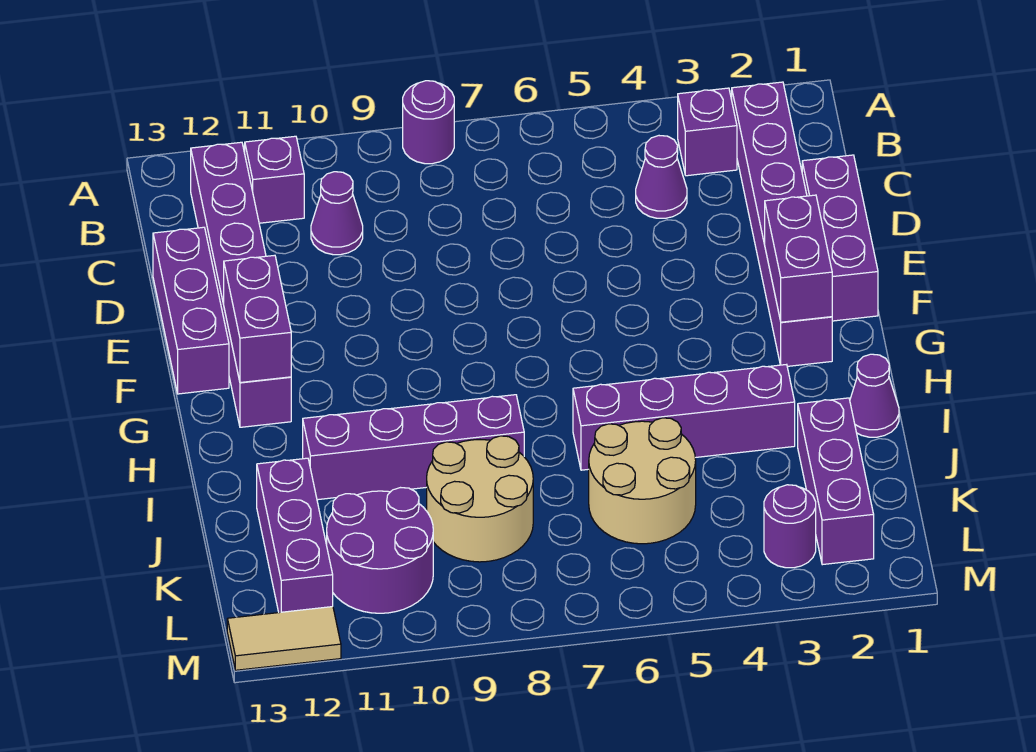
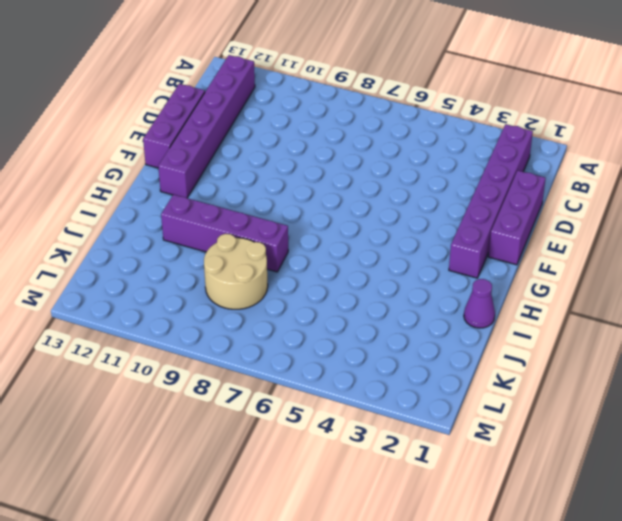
none -> purple round brick A8 level 1
none -> purple brick B3 level 1
none -> purple brick B11 level 1

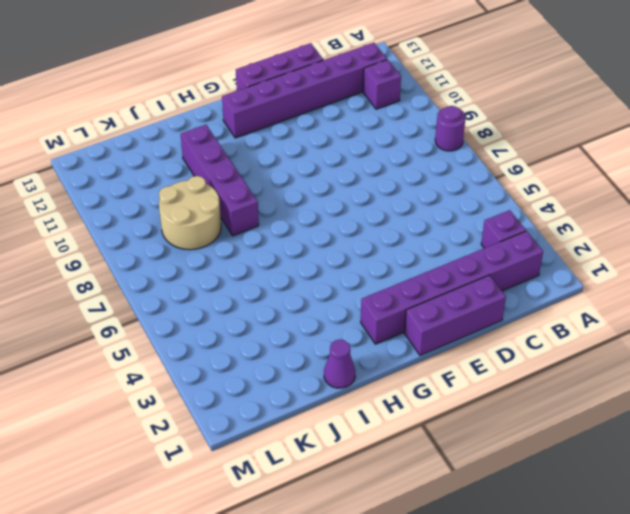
none -> purple cone C4 level 1
none -> purple cone C10 level 1
none -> purple brick I3:I6 level 1

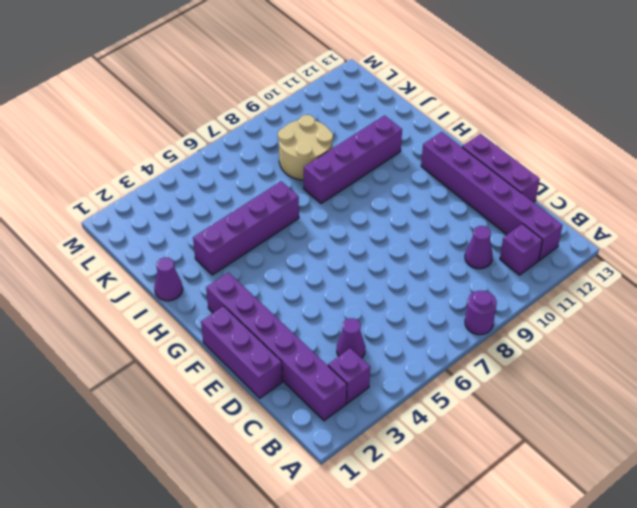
none -> purple brick J2:L2 level 1
none -> tan round brick J5:K6 level 1
none -> purple brick J12:L12 level 1

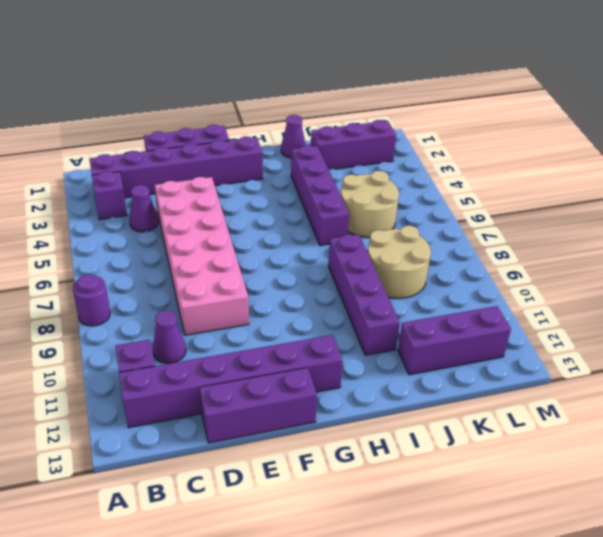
pink brick D4:E9 level 1 -> none
none -> purple round brick K10:L11 level 1
none -> purple round brick L3 level 1
none -> tan tile M12:M13 level 1

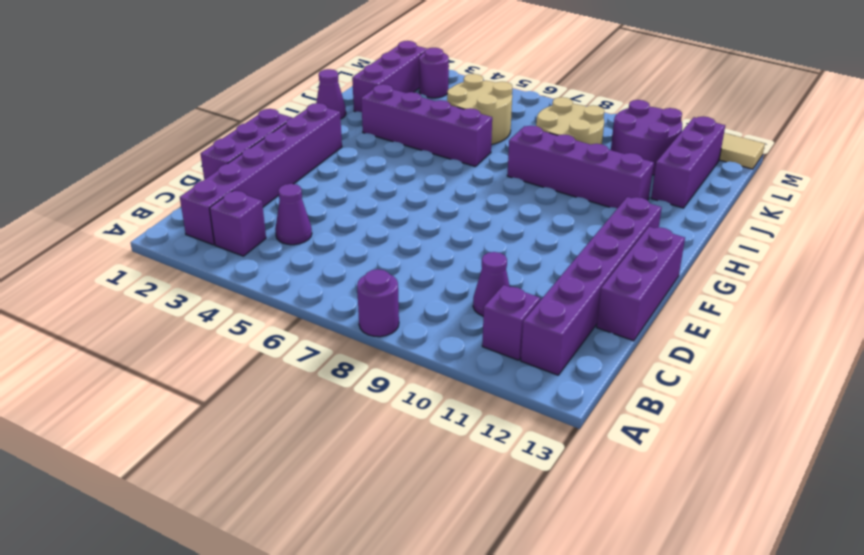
none -> purple brick F2:G2 level 2
none -> purple brick F12:G12 level 2

